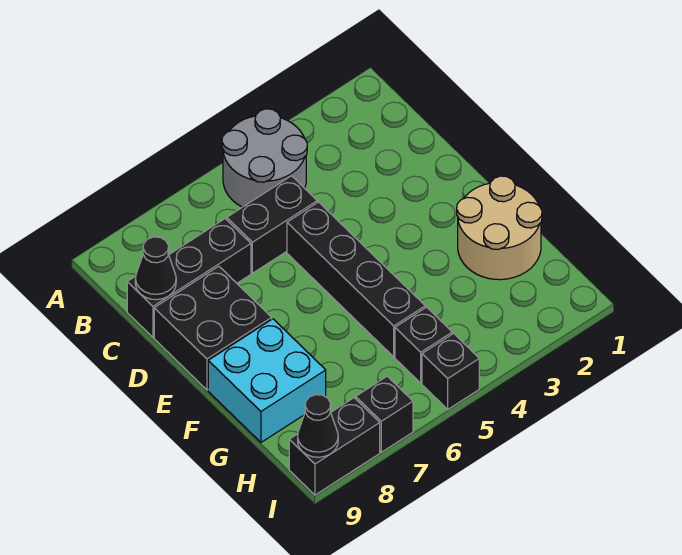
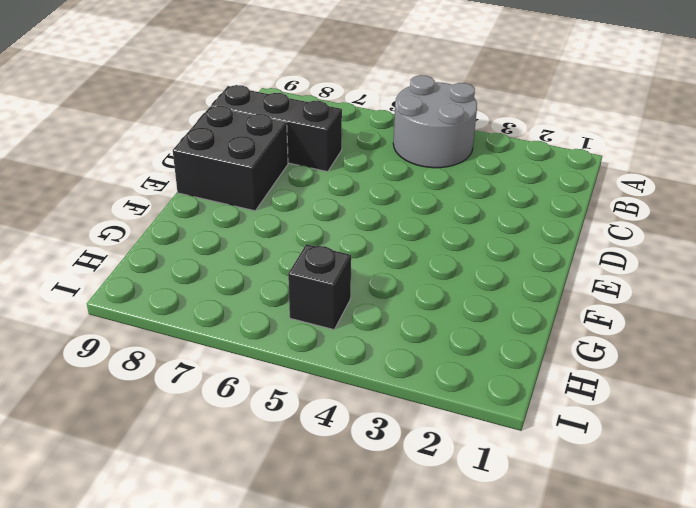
none -> black brick C5:C6 level 1
none -> black brick D5:G5 level 1
none -> tan round brick F1:G2 level 1

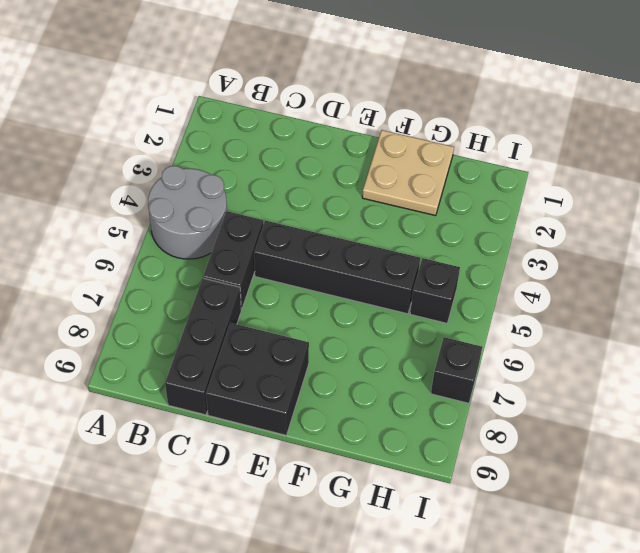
tan plate F1:G2 level 1 -> tan round brick F1:G2 level 1
none -> cyan brick F8:G9 level 1
none -> black brick I5 level 1
none -> black brick I8:I9 level 1

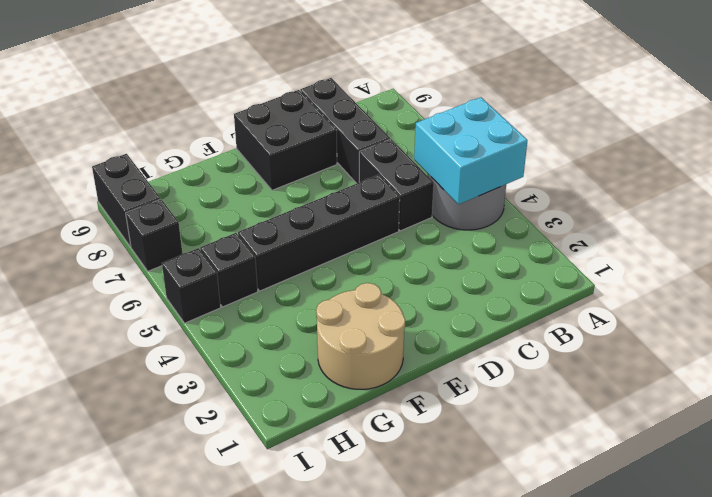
cyan brick A4:B5 level 2 -> cyan brick F8:G9 level 1
none -> black cone C9 level 2
none -> black cone I9 level 2

